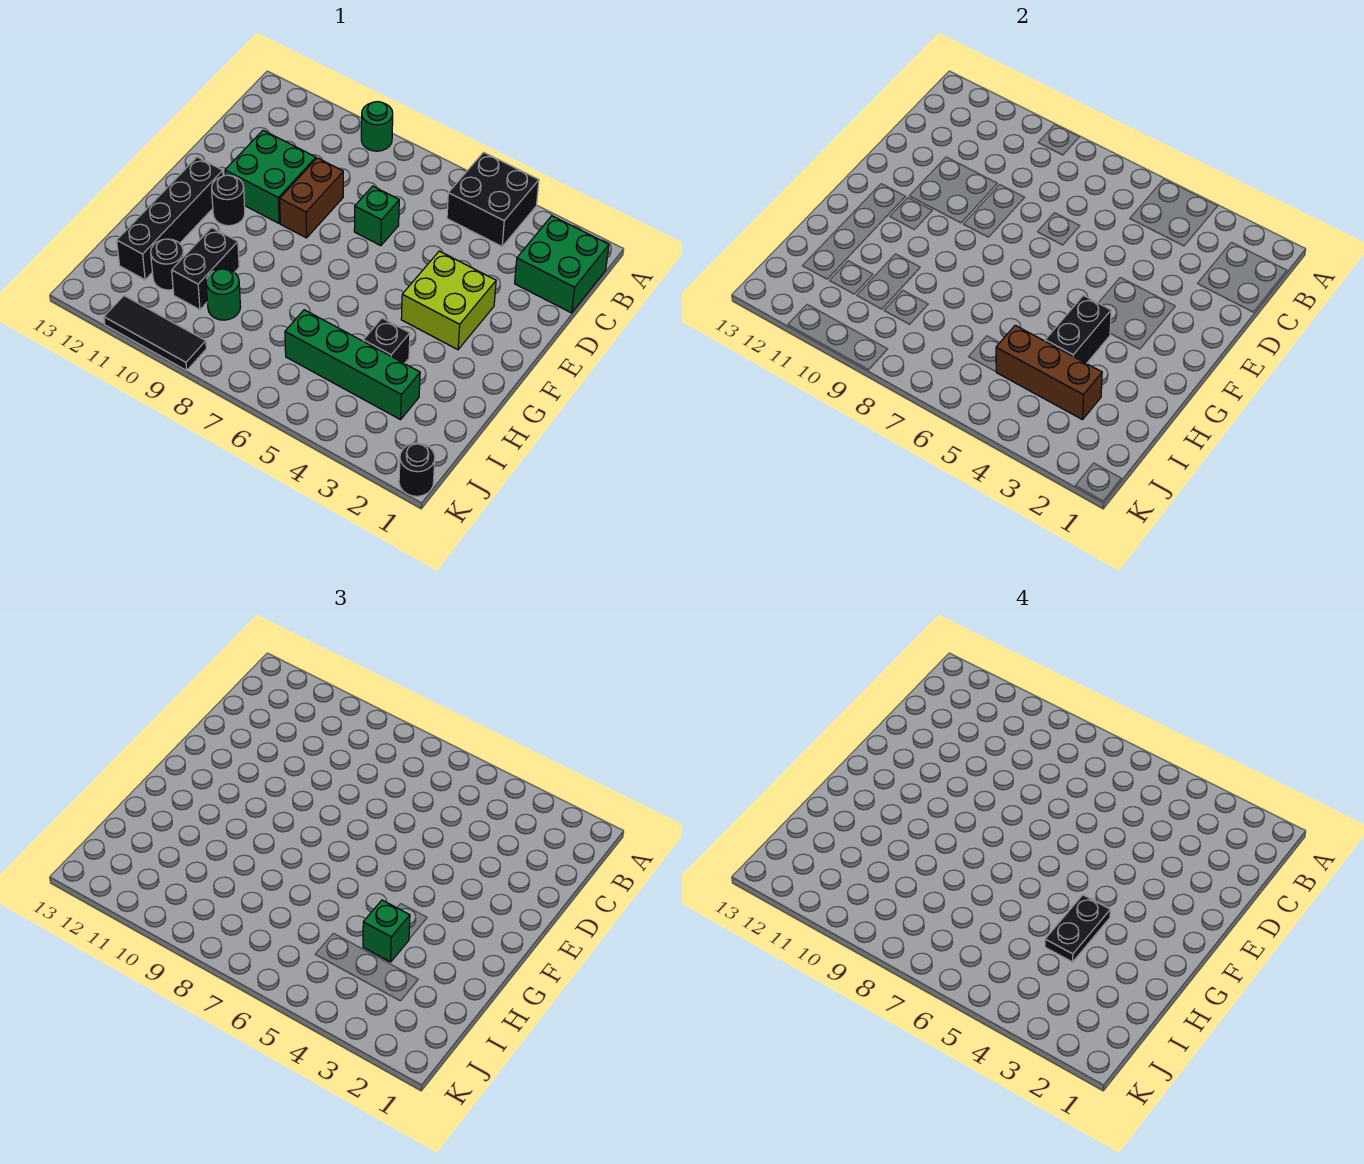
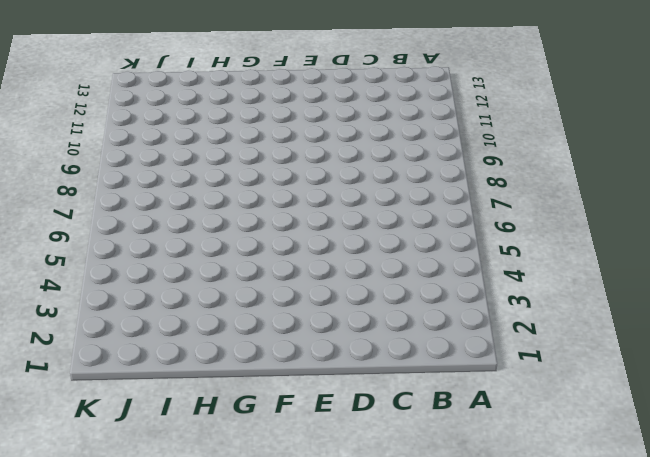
none -> black brick A4:B5 level 1
none -> green round brick A9 level 1
none -> green brick B1:C2 level 1

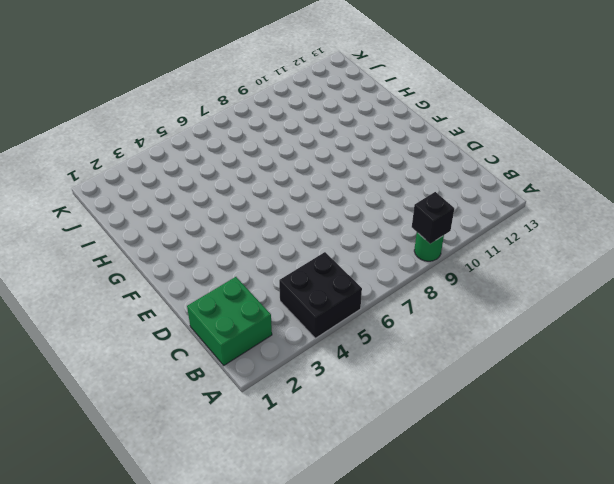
black brick A9 level 2 -> black brick H4 level 1
none -> green brick D7 level 1
none -> brown brick D9:E9 level 1
none -> green brick D10:E11 level 1

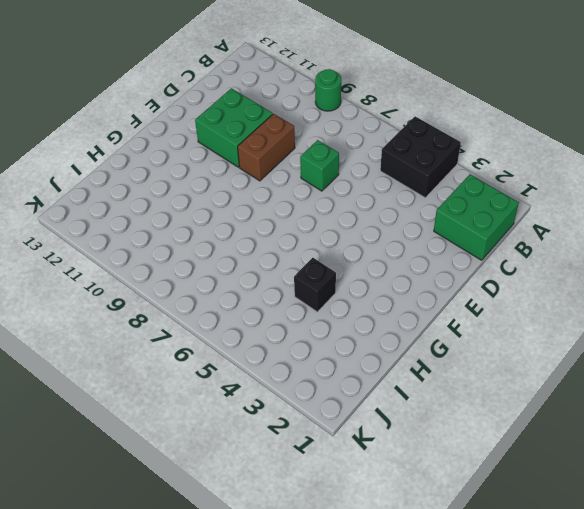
none -> lime brick E3:F4 level 1
none -> black round brick F11 level 1
none -> black brick F12:I12 level 1

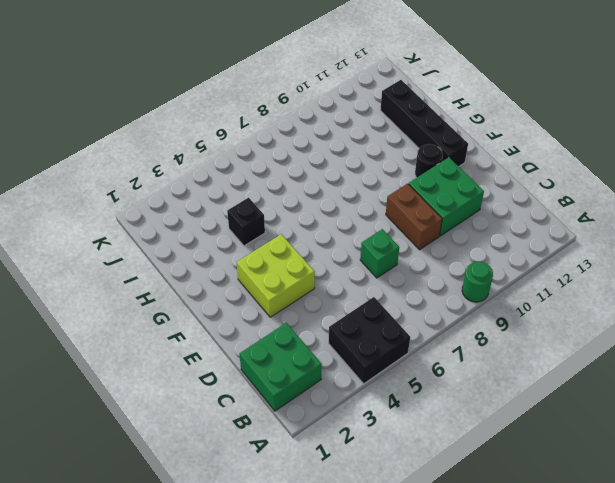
none -> black brick H10:I10 level 1
none -> green brick I3:I6 level 1
none -> green round brick I9 level 1

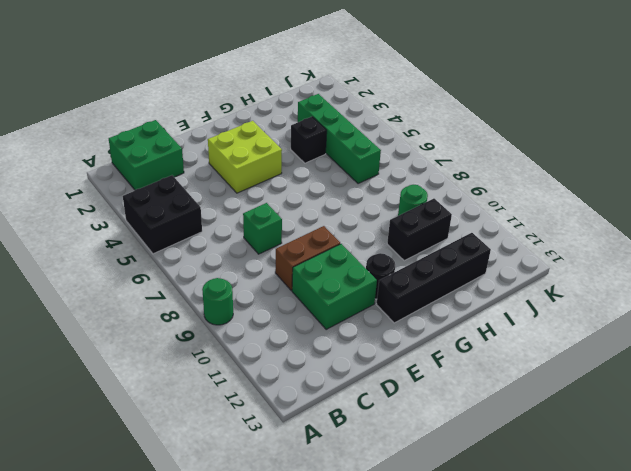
none -> black round brick I11 level 1
none -> black round brick K1 level 1
none -> black tile K9:K11 level 1

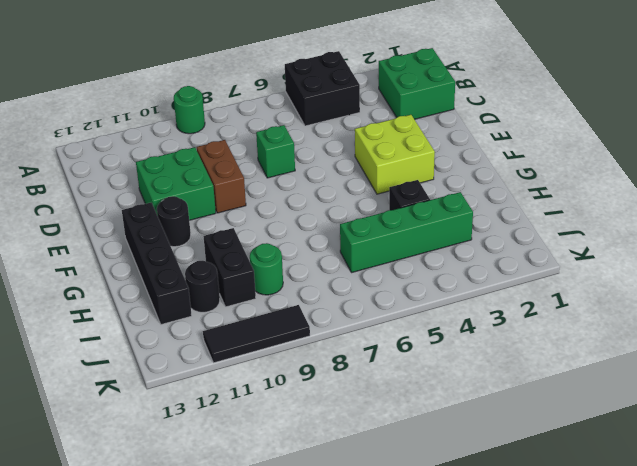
none -> black round brick K1 level 1
none -> black brick G4:H4 level 2
none -> brown brick I3:I5 level 2

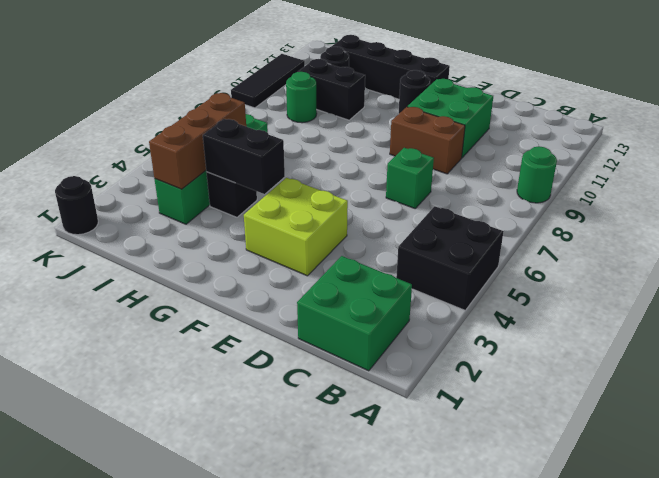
none -> green brick H4 level 3
none -> black plate G4:H4 level 4

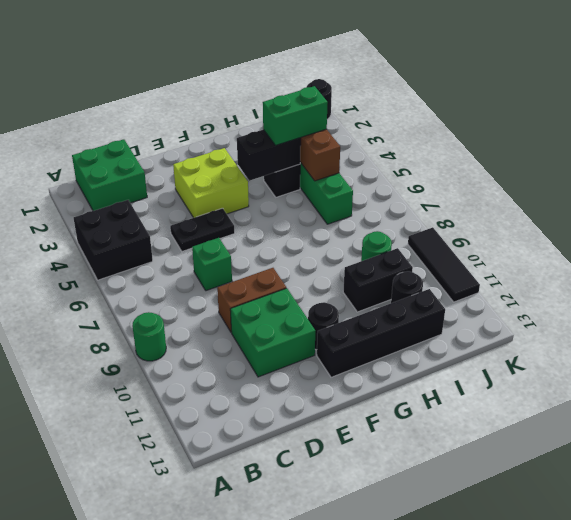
black plate D5:E5 level 1 -> black plate G4:H4 level 4
green brick H4:I4 level 3 -> green brick H4 level 3

